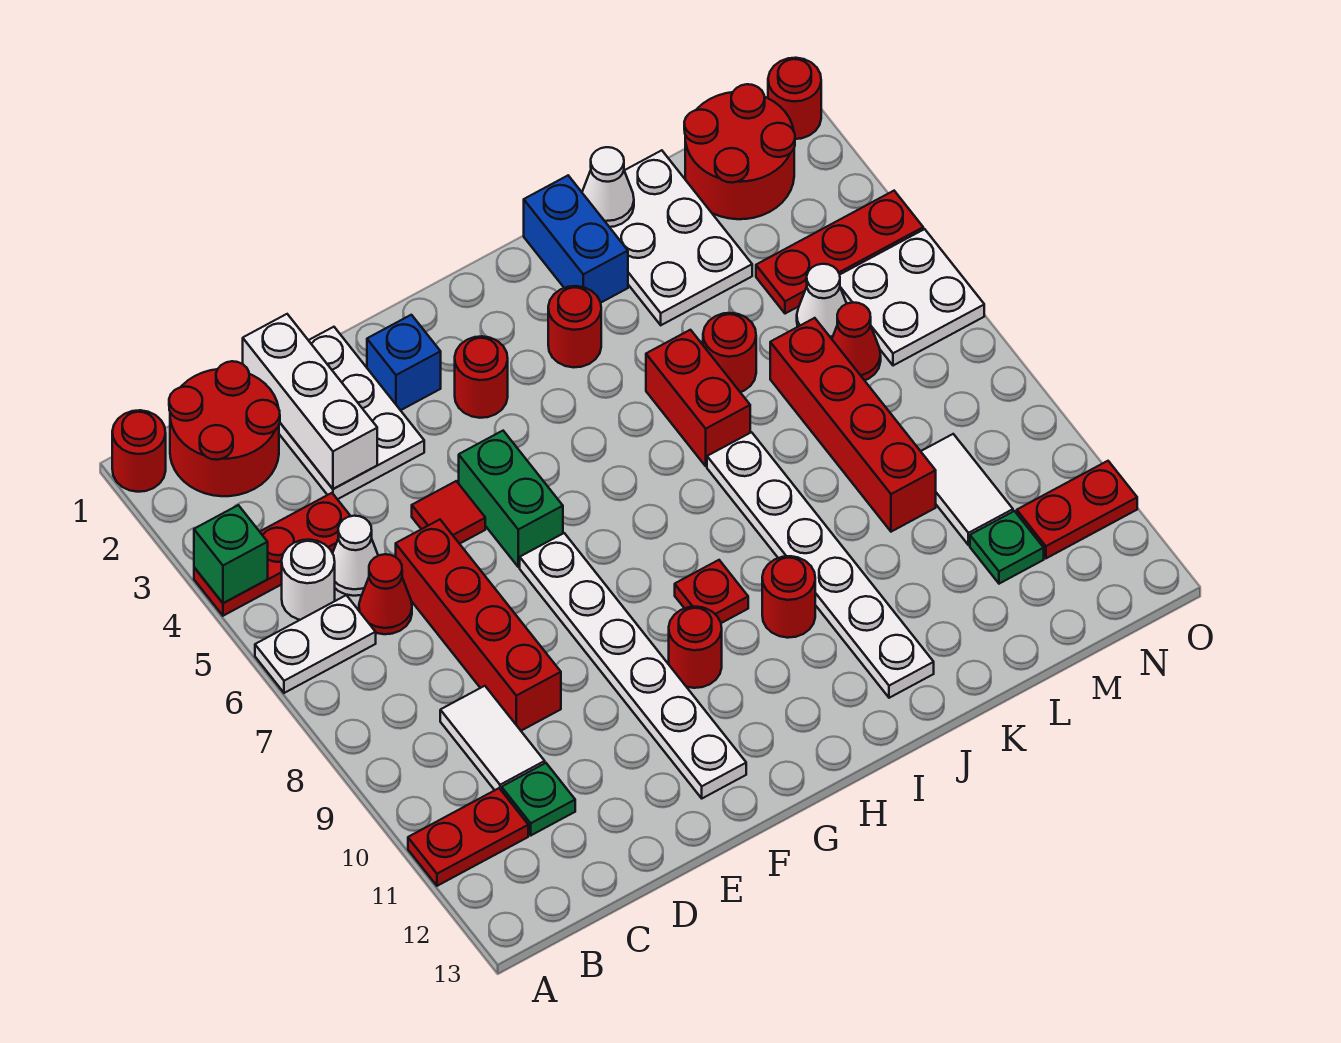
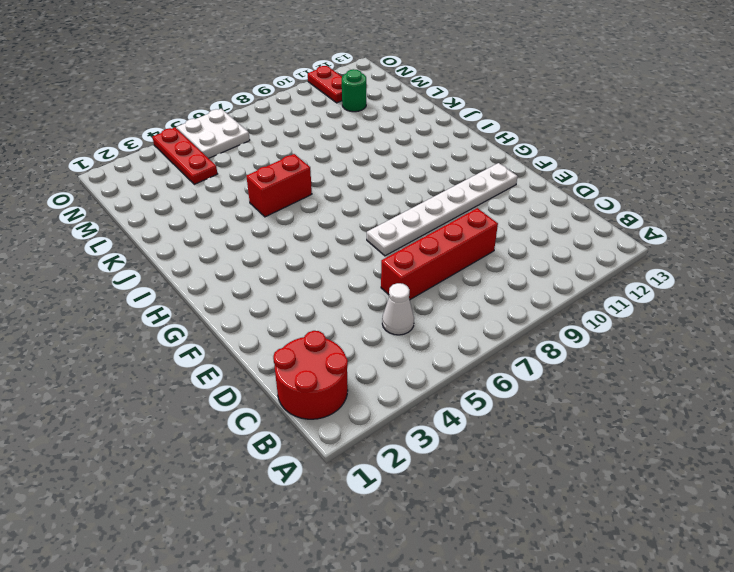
green round brick M11 level 1 -> green plate M11 level 1
none -> red round brick A1 level 1
none -> red plate A4:C4 level 1
none -> white plate A6:B6 level 1
none -> red plate A11:B11 level 1

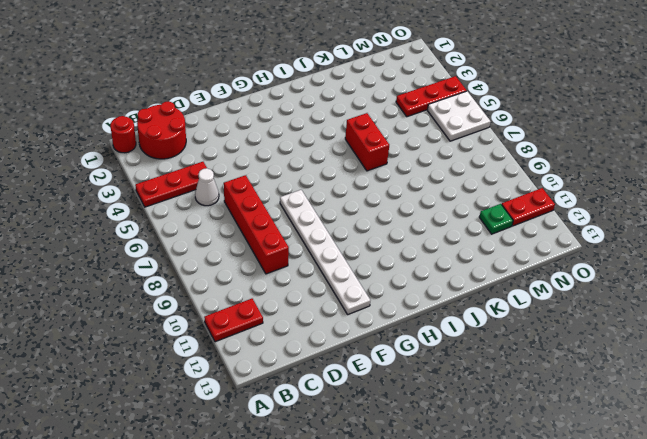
none -> white plate A6:B6 level 1
none -> white round brick B5 level 1
none -> red cone C6 level 1
none -> white tile C9:C10 level 1

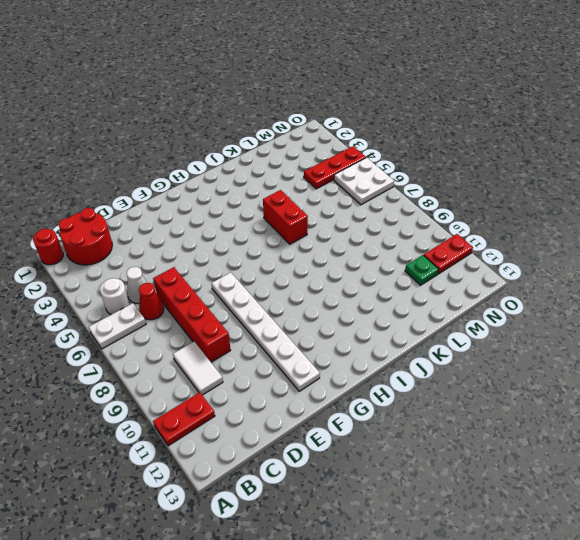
none -> red plate A4:C4 level 1
none -> green plate C11 level 1
none -> white plate D1:E3 level 1
none -> red tile E5 level 1

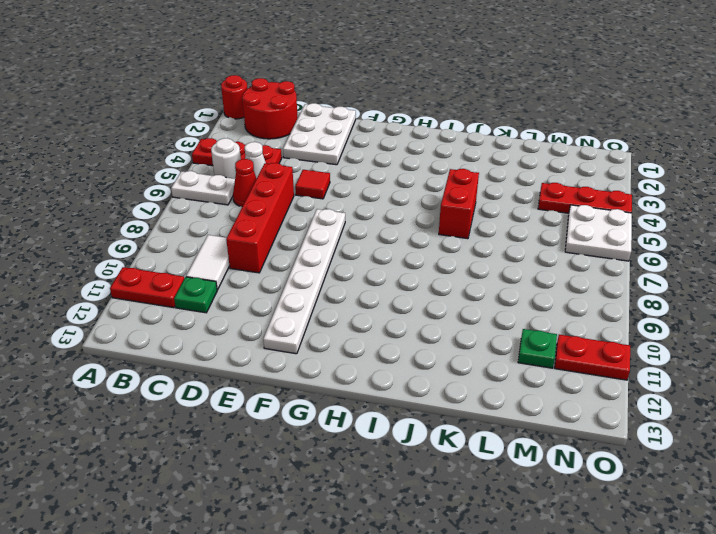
none -> blue brick F2 level 1
none -> green brick F5:F6 level 1
none -> red round brick G3 level 1
none -> red round brick G10 level 1

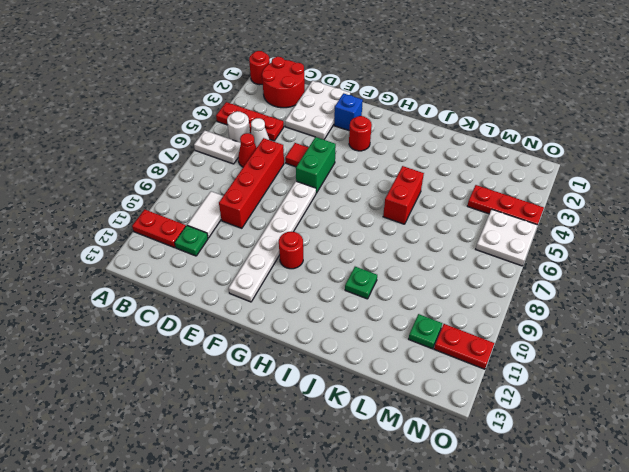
green plate J10 level 1 -> white plate J7:J12 level 1
none -> red plate H9 level 1
none -> red round brick I3 level 1
none -> red round brick I10 level 1
none -> blue brick J1:J2 level 1

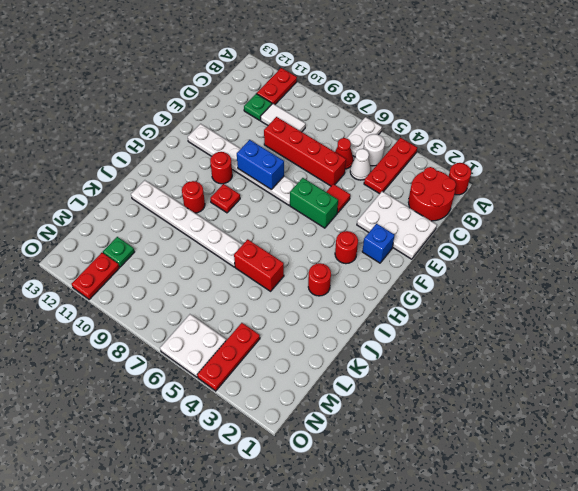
blue brick F8:F9 level 2 -> blue brick J1:J2 level 1
none -> white plate K1:L3 level 1
none -> red round brick K5 level 1
none -> red brick L6:L9 level 1
none -> red round brick M1:N2 level 1

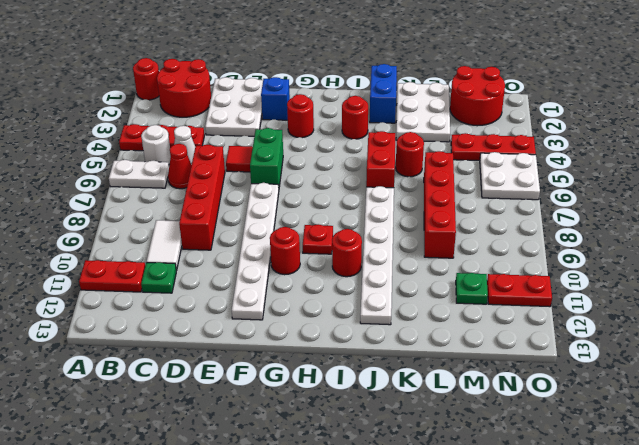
none -> white cone M5 level 1
none -> red cone M6 level 1
none -> white tile M9:M10 level 1
none -> red round brick O1 level 1

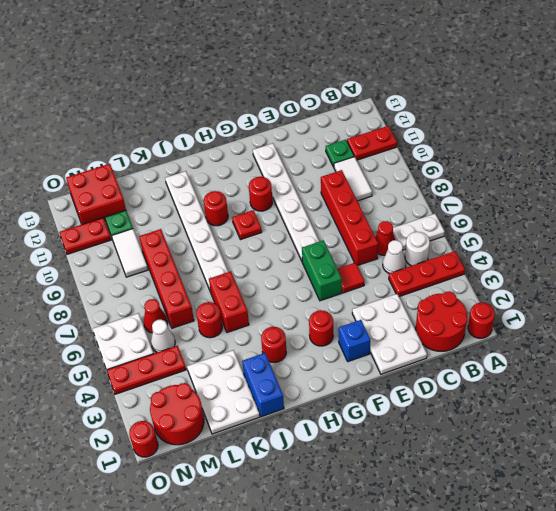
red brick M12:N13 level 1 -> none
none -> green brick A4 level 2
none -> white brick D1:D3 level 2
none -> white cone K1 level 2

